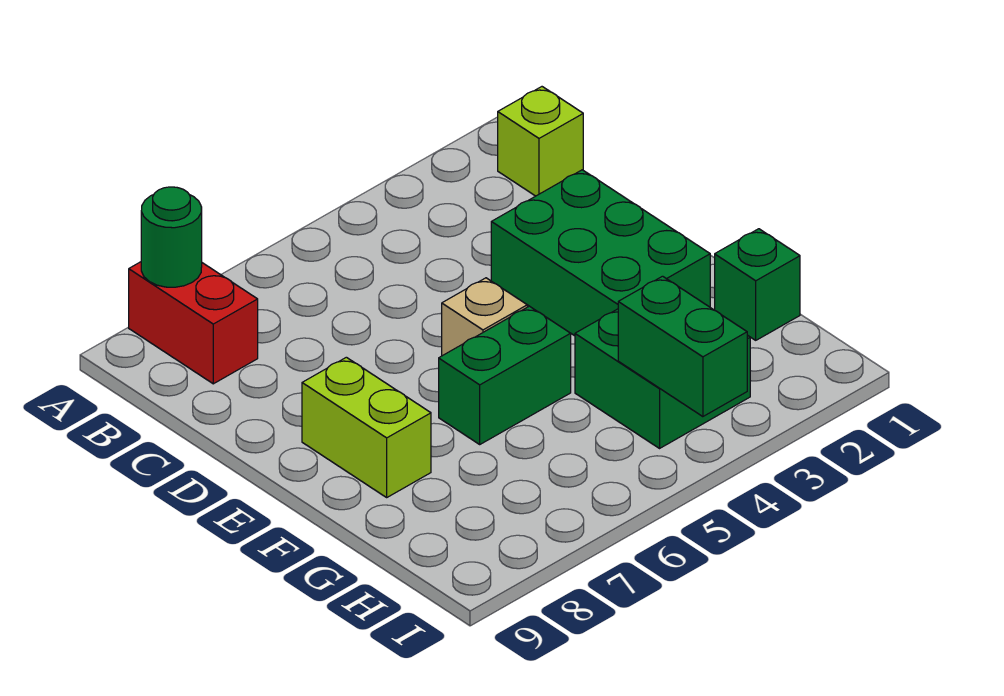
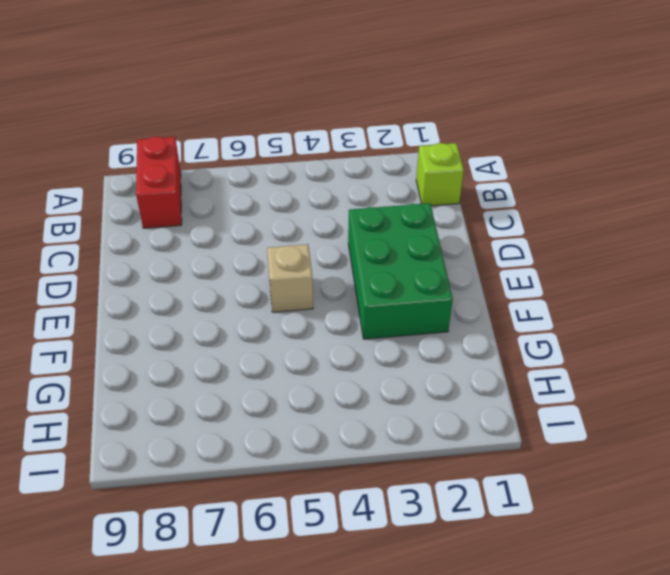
none -> lime brick E8:F8 level 1
none -> green brick F5:F6 level 1

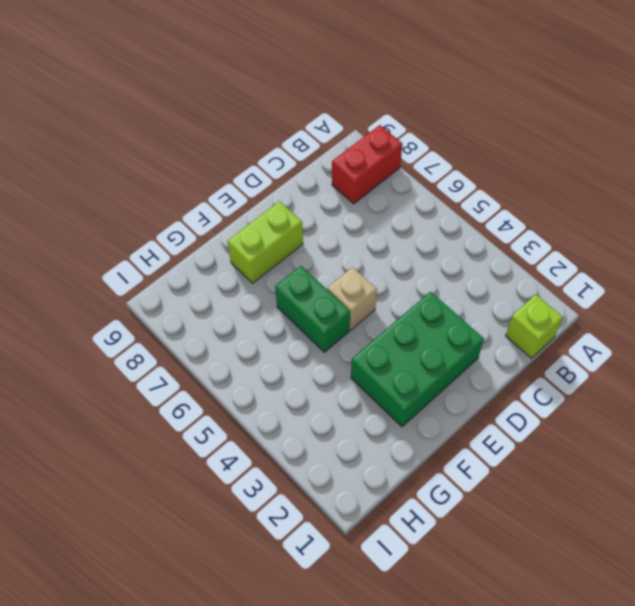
none -> green brick G1 level 1
none -> green brick G3:H4 level 1

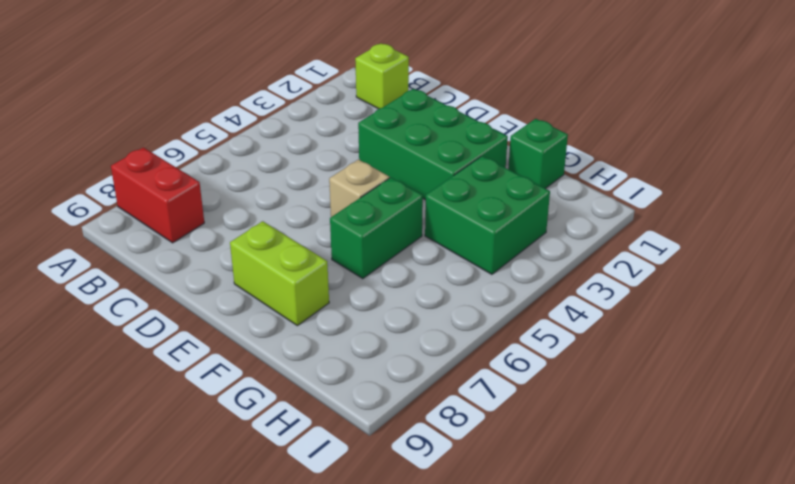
none -> green round brick A8 level 2
none -> green brick H4:I4 level 2

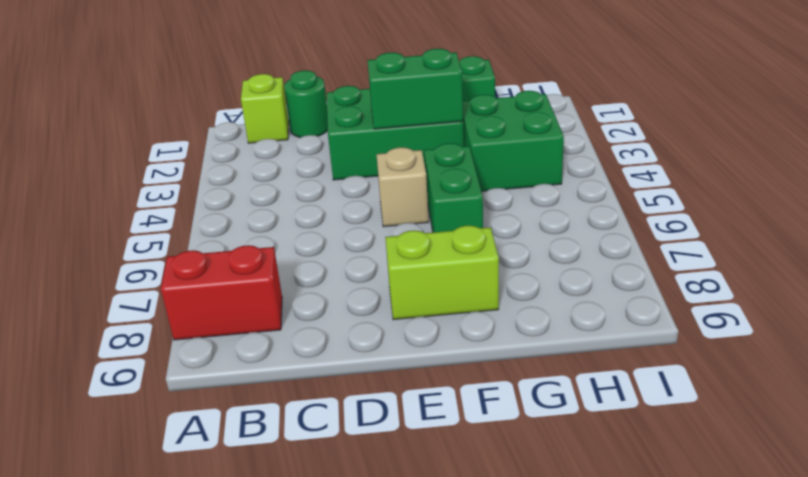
green round brick C1 level 1 -> green round brick A8 level 2
green brick E3:F3 level 2 -> green brick H4:I4 level 2

